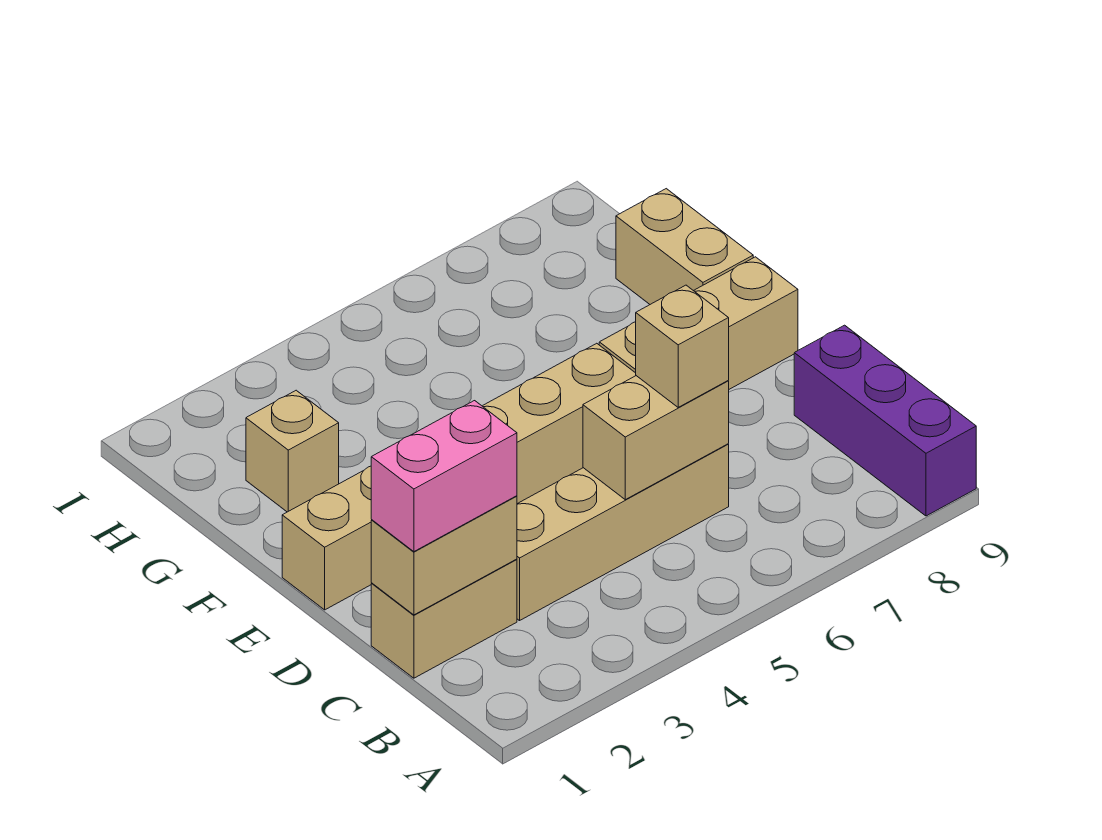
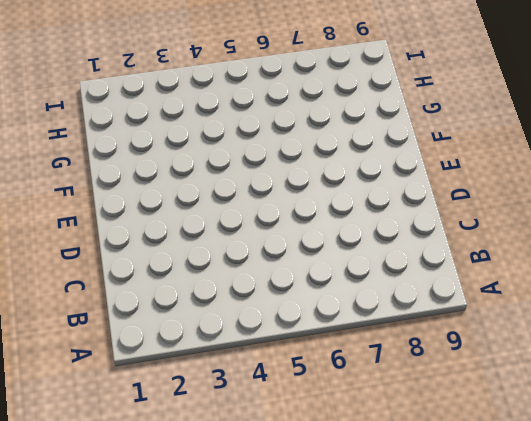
none -> purple brick A9:C9 level 1
none -> tan brick C1:C2 level 1

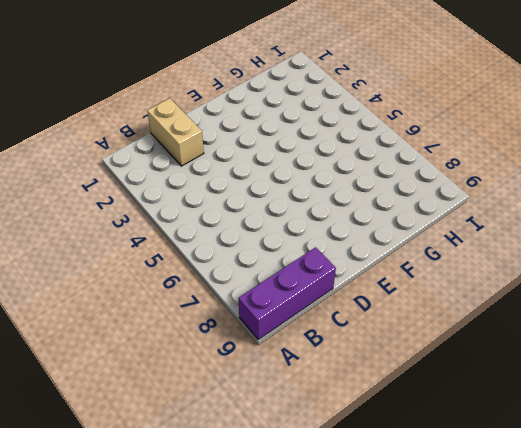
none -> tan brick C3:C6 level 1
none -> tan brick E1:E6 level 1

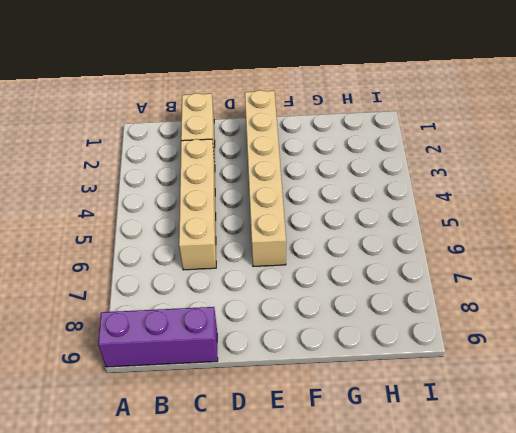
none -> tan brick E7:E9 level 1
none -> tan brick F9:G9 level 1

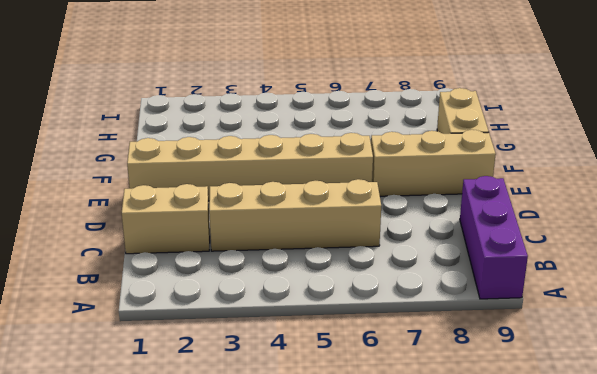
none -> tan brick G2 level 1
none -> tan brick C1:C2 level 2

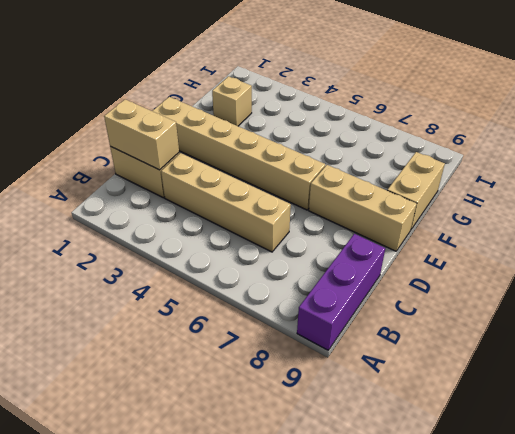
none -> tan brick C5:C6 level 2
none -> pink brick C1:C2 level 3

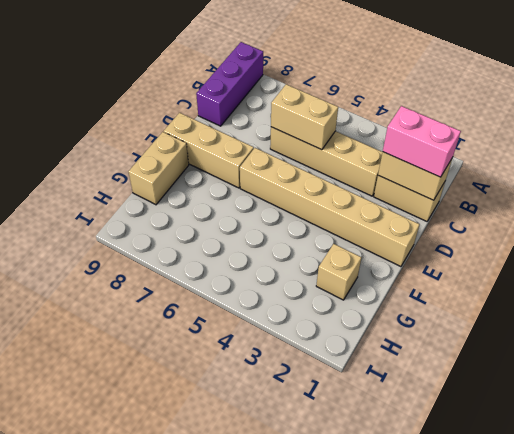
none -> tan brick C6 level 3

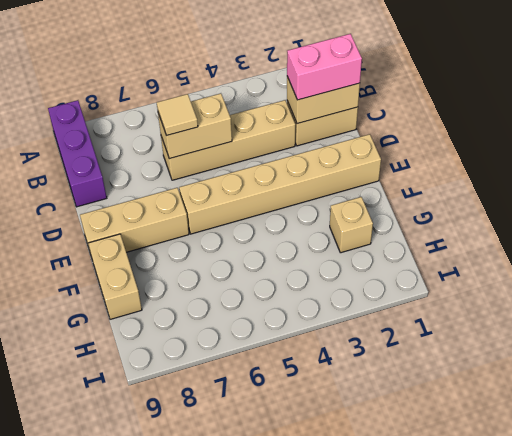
tan tile C6 level 3 -> tan brick C6 level 3

